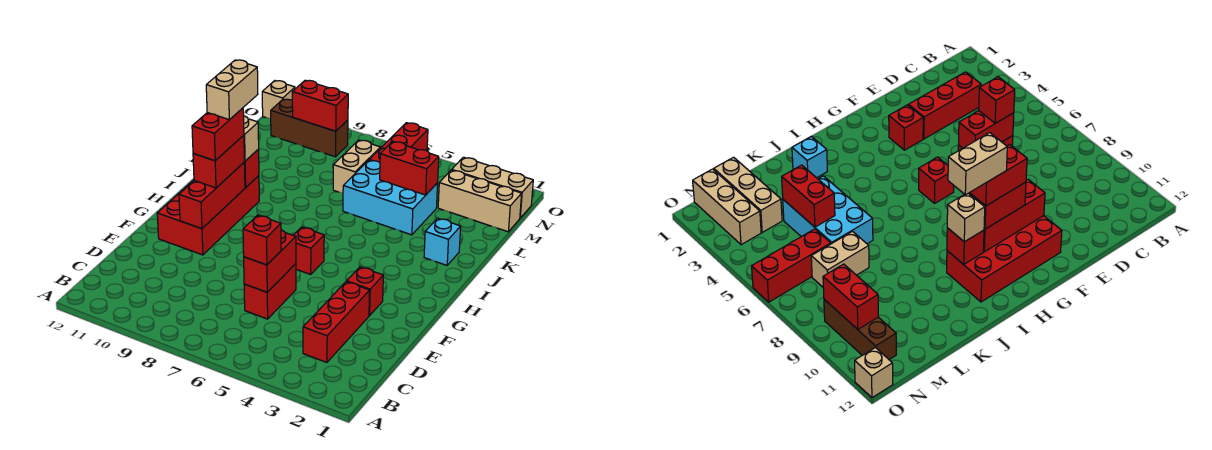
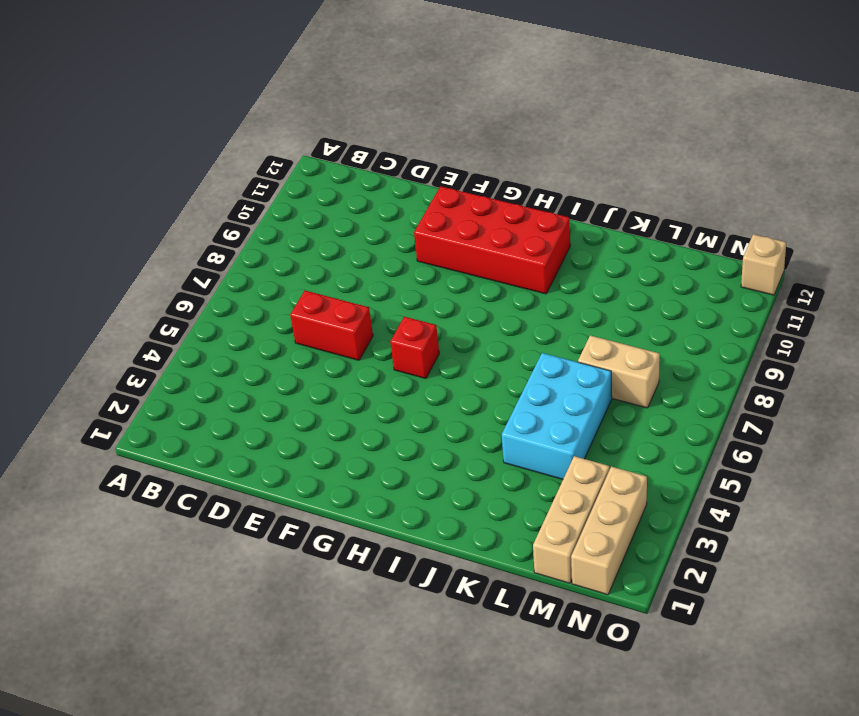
none -> red brick C3:E3 level 1
none -> red brick F3 level 1
none -> cyan brick J2 level 1

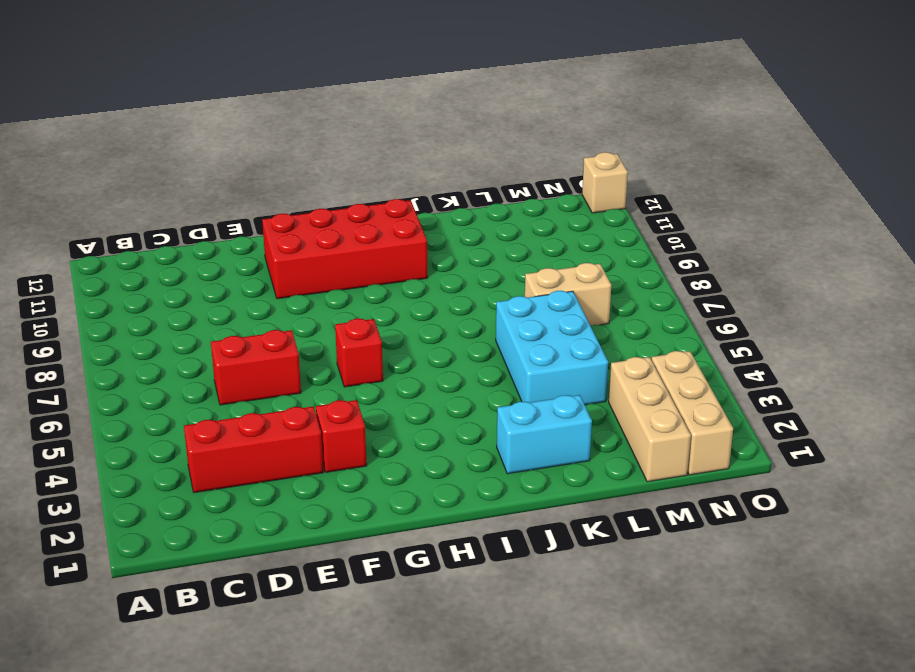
cyan brick J2:K2 level 1 -> cyan brick J2 level 1
none -> red brick M6:O6 level 1
none -> brown brick N9:N11 level 1
none -> red brick D6:E6 level 2

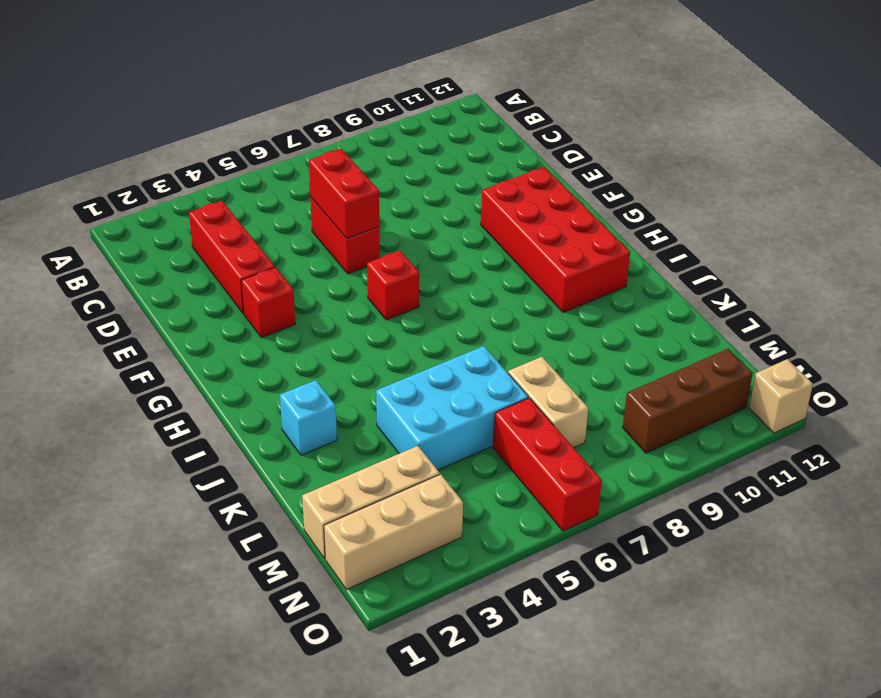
none -> red brick F10:H10 level 2
none -> red brick I10 level 2
none -> red brick L4:L5 level 2

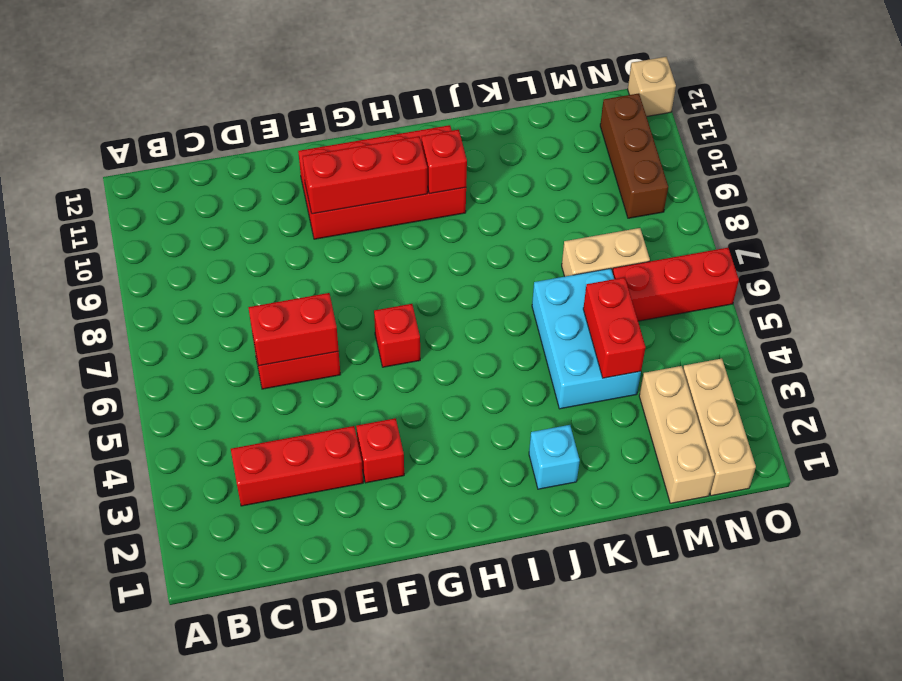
none -> red brick N9:N10 level 2
none -> red brick D6 level 3
none -> red brick G10:H10 level 3

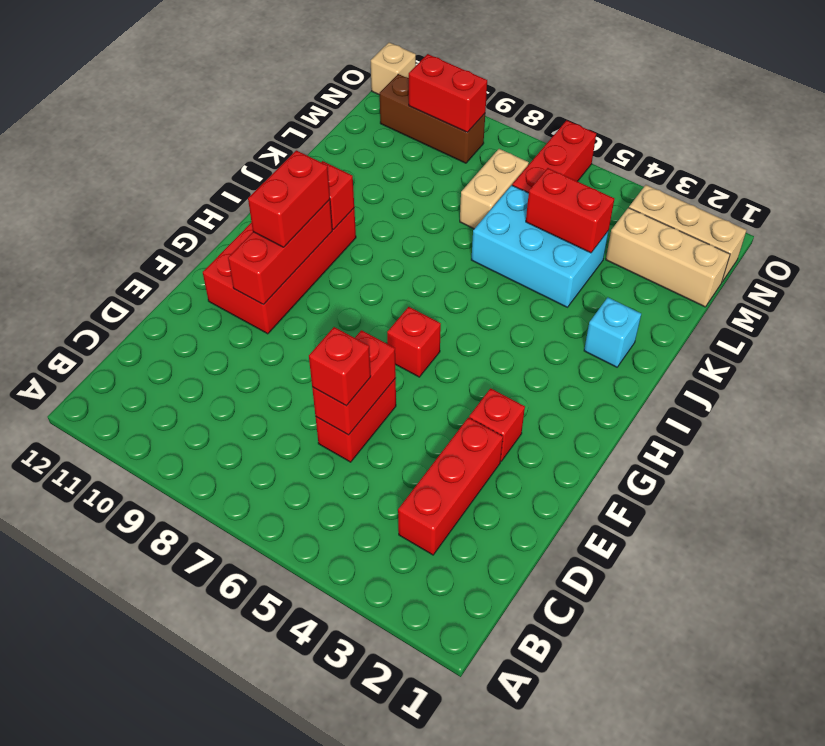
none -> tan brick I10 level 3
none -> red brick G10:H10 level 4
none -> tan brick H10:I10 level 5

